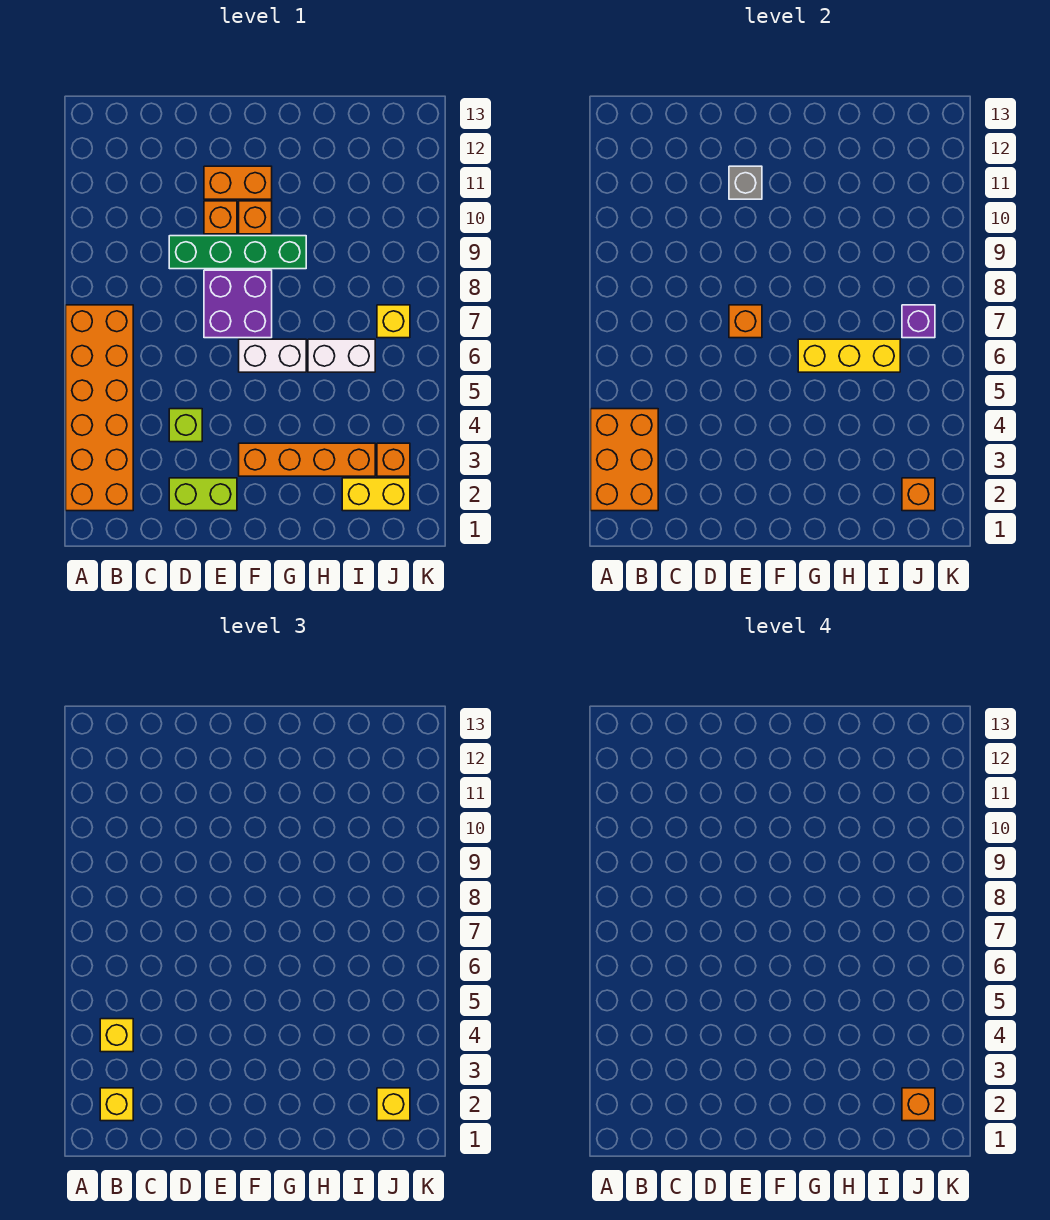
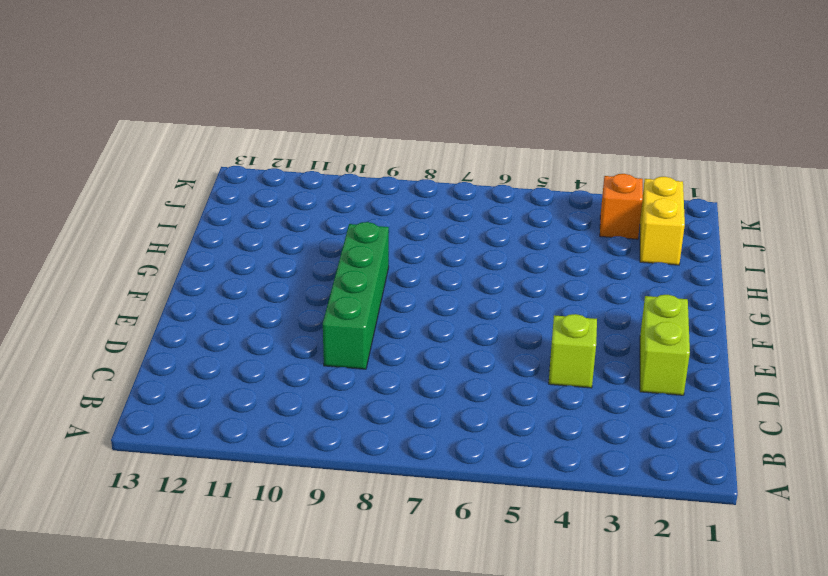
none -> orange brick A2:B7 level 1
none -> purple brick E7:F8 level 1
none -> orange brick E10 level 1

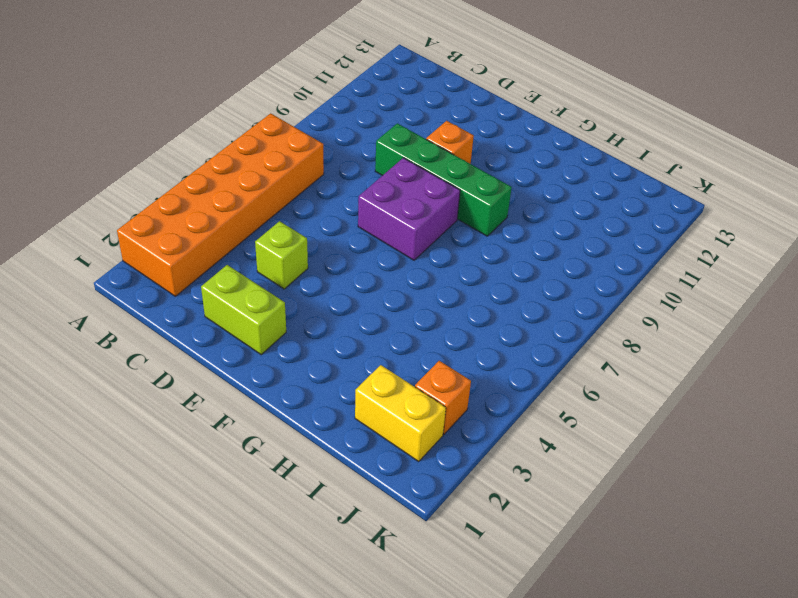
none -> orange brick E11:F11 level 1
none -> orange brick F3:I3 level 1
none -> white brick F6:G6 level 1

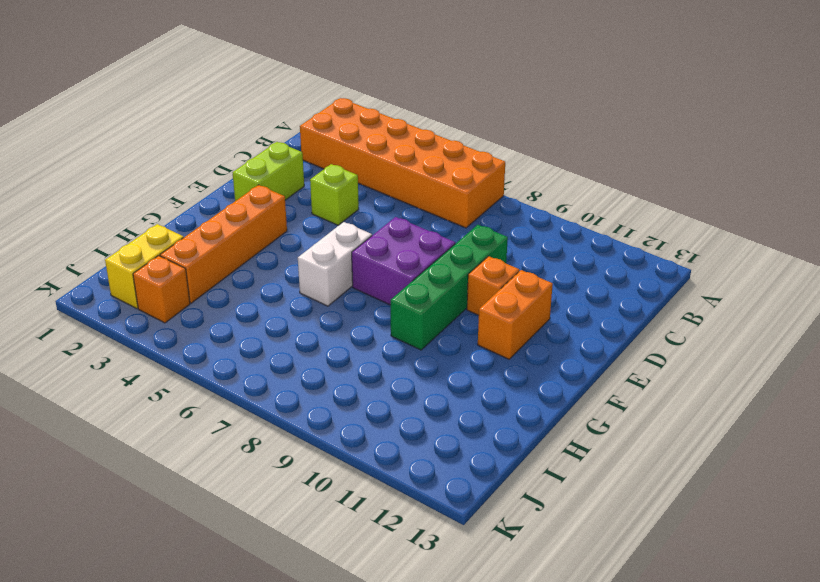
none -> orange brick F10 level 1
none -> white brick H6:I6 level 1
none -> yellow brick J7 level 1

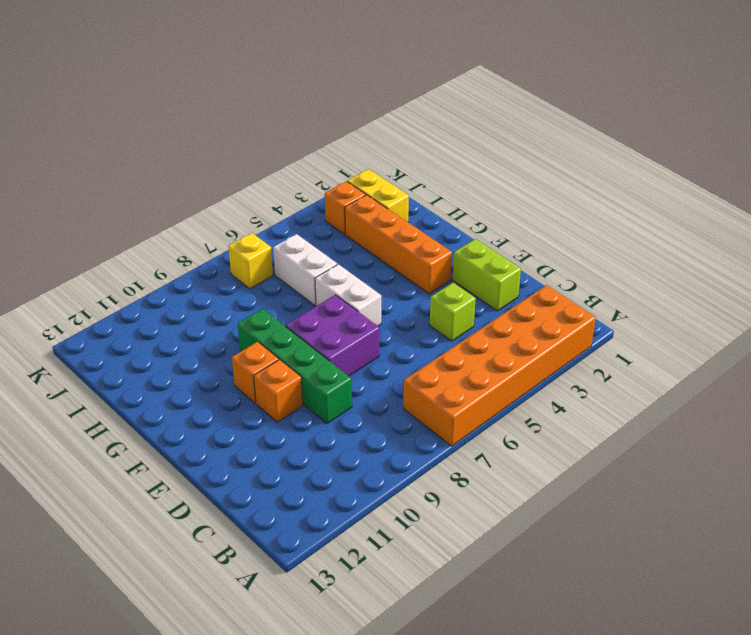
none -> orange brick E11:F11 level 1
none -> orange brick A2:B4 level 2
none -> orange brick E7 level 2

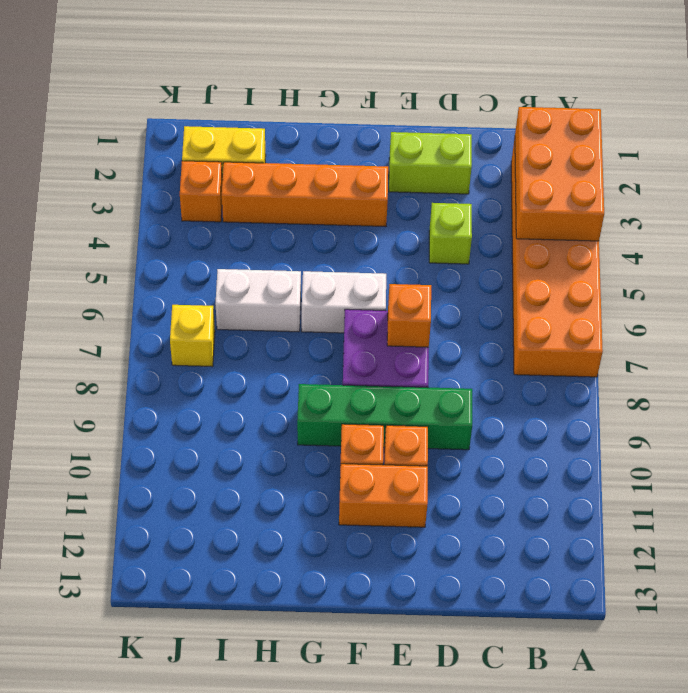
none -> grey brick E11 level 2
none -> yellow brick G6:I6 level 2
none -> orange brick J2 level 2

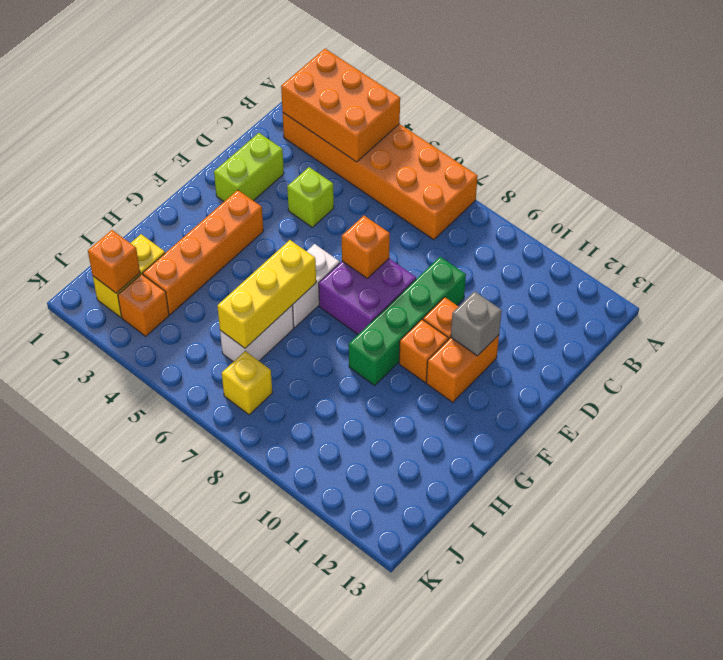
none -> purple brick J7 level 2
none -> yellow brick B2 level 3
none -> yellow brick B4 level 3

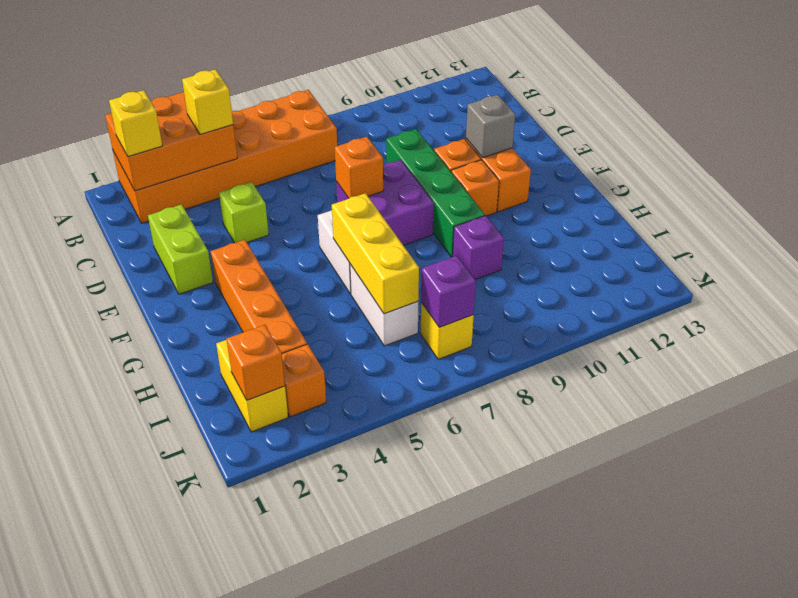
purple brick H9 level 1 -> none
none -> yellow brick J2 level 3
none -> orange brick J2 level 4

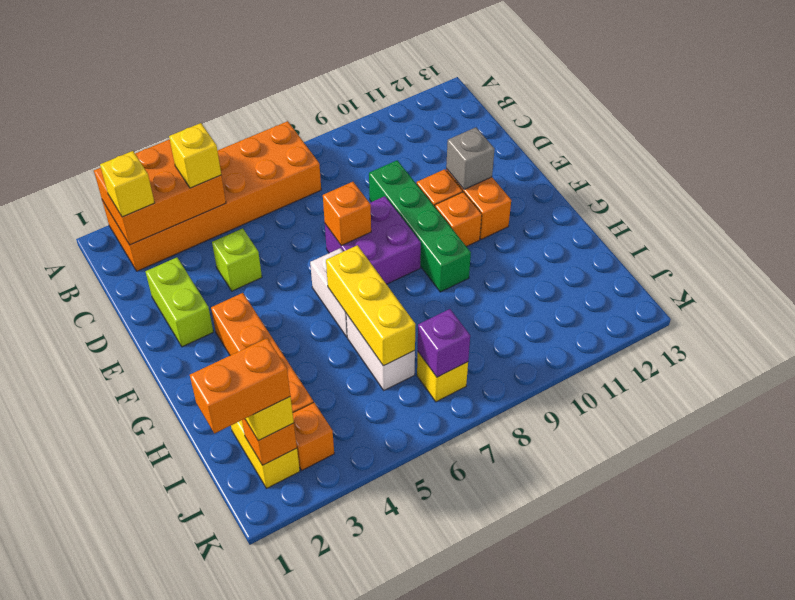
orange brick J1:J2 level 4 -> orange brick J2 level 4

